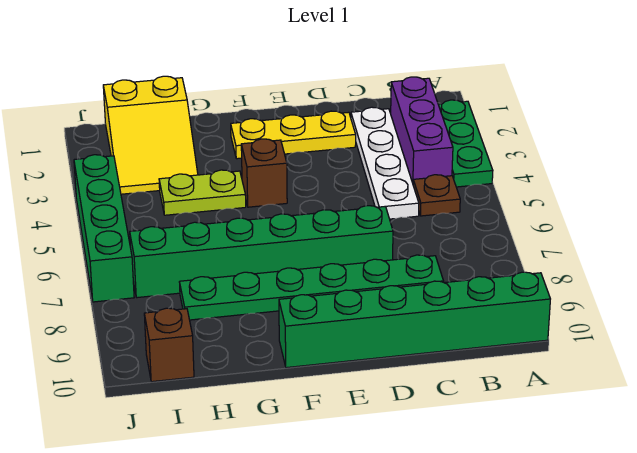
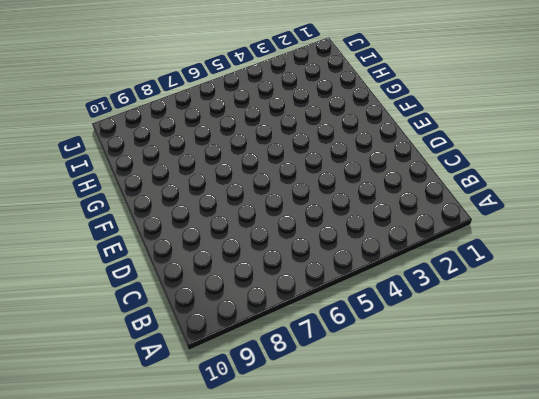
none -> green plate A2:A4 level 1
none -> green brick A10:F10 level 1
none -> purple brick B2:B4 level 1

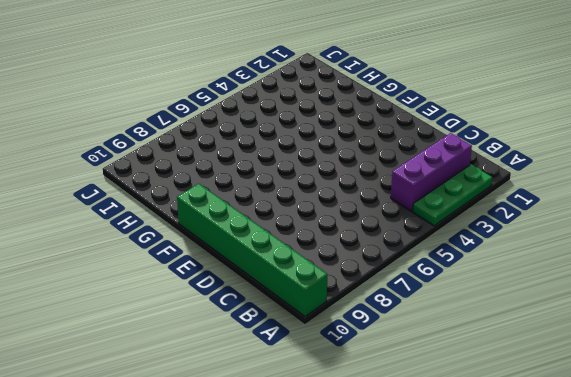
none -> brown plate B5 level 1
none -> white plate C2:C5 level 1
none -> green plate C8:H8 level 1

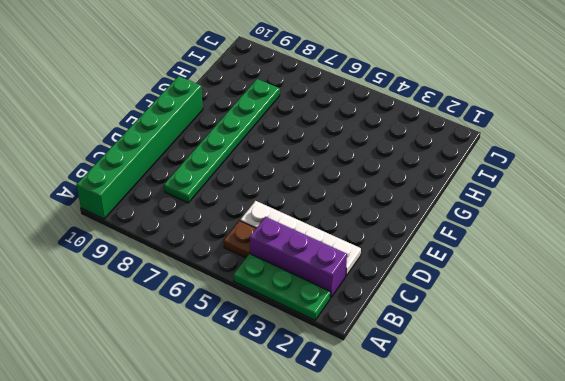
none -> yellow plate D2:F2 level 1
none -> green brick D7:I7 level 1
none -> brown brick F4 level 1

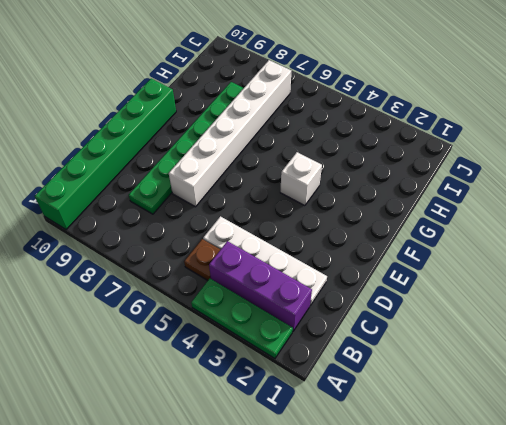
white brick D7:I7 level 1 -> green brick D7:I7 level 1
white brick F4 level 1 -> brown brick F4 level 1
none -> yellow plate D2:F2 level 1
none -> lime plate G4:H4 level 1
none -> yellow slope H1:I3 level 1 top 1

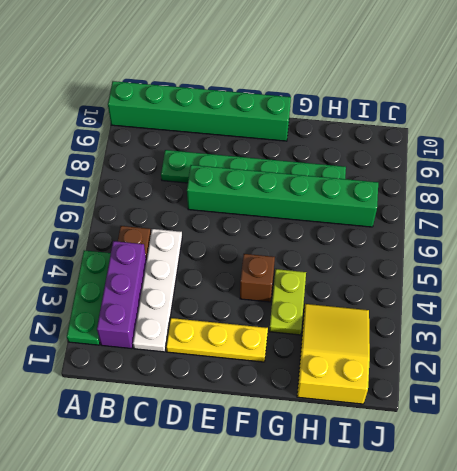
lime plate G3:G4 level 1 -> lime plate G4:H4 level 1
none -> brown brick I10 level 1
none -> green brick J4:J7 level 1

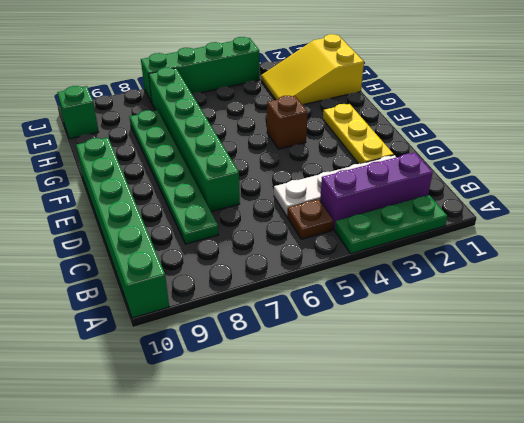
green brick I10 level 1 -> brown brick I10 level 1
none -> lime plate G4:H4 level 1

